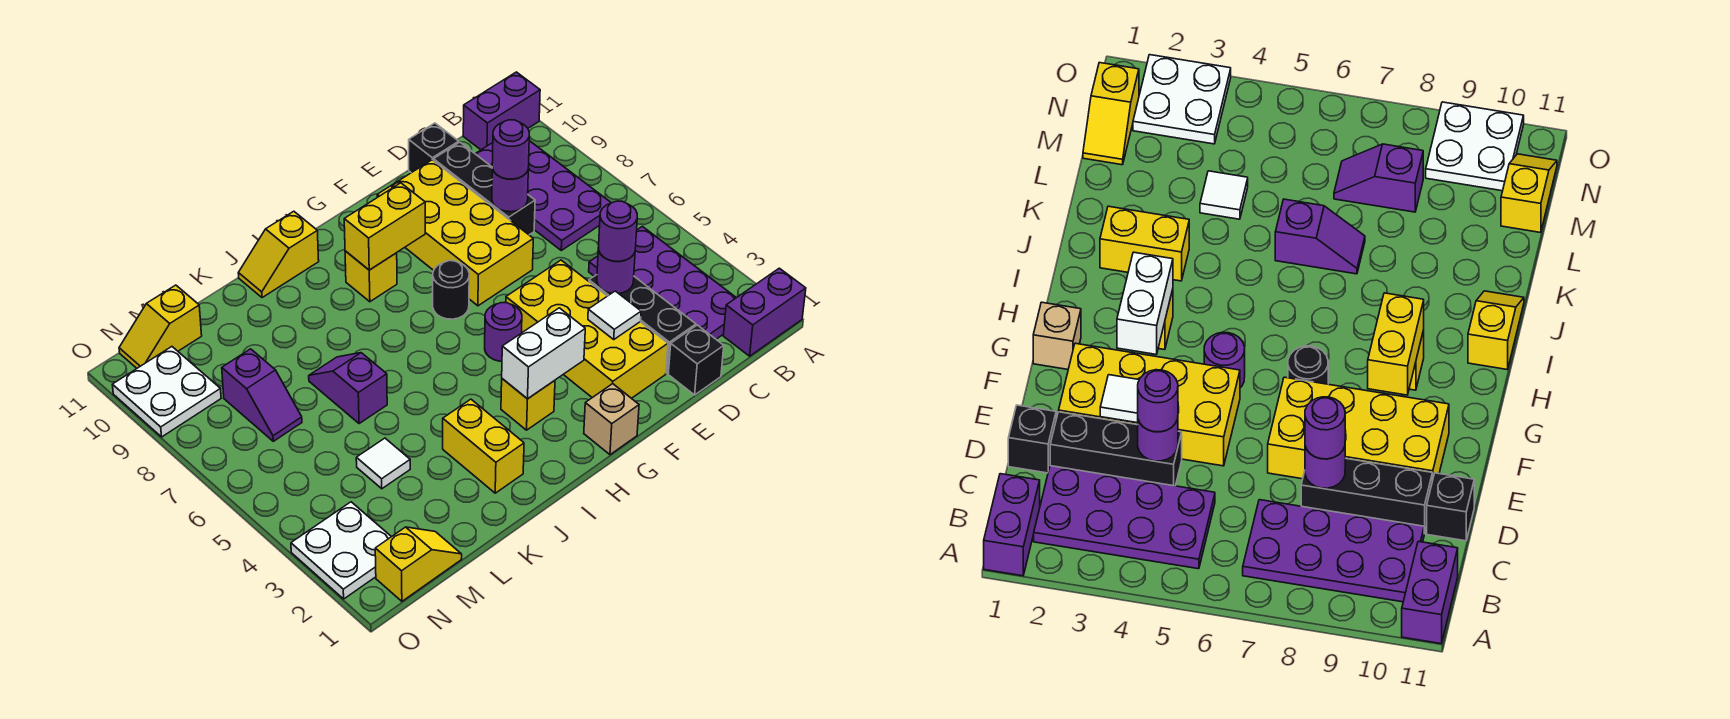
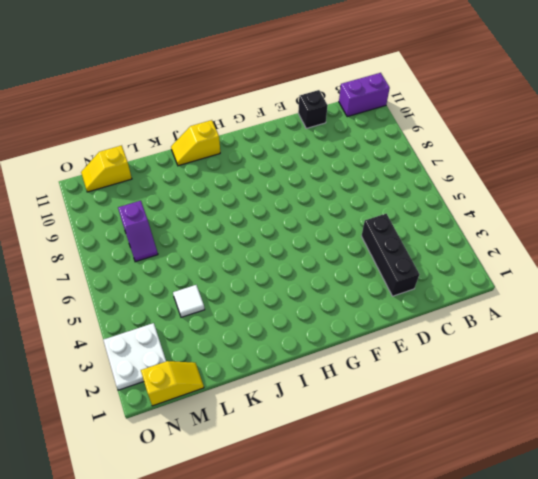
none -> purple brick A1:B1 level 1
none -> purple plate B2:C5 level 1
none -> purple plate B7:C10 level 1
none -> black brick D1 level 1

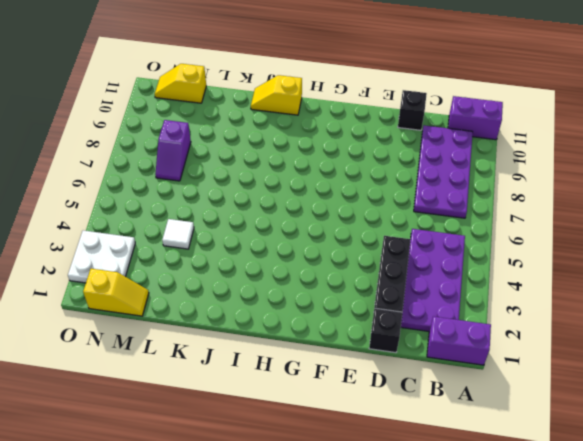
none -> black brick D8:D10 level 1
none -> yellow brick E2:F5 level 1
none -> yellow brick E7:F10 level 1
none -> tan brick G1 level 1

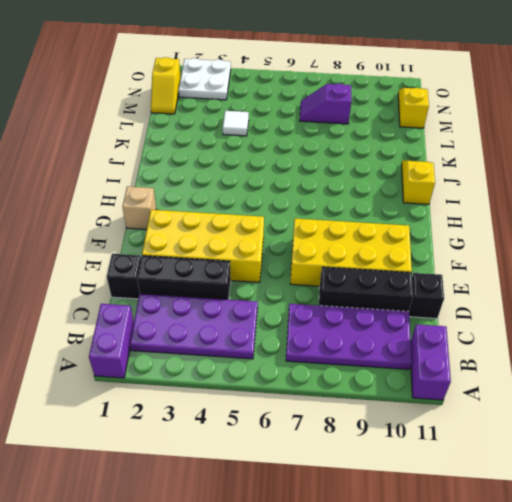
none -> purple round brick G5 level 1
none -> black round brick G7 level 1
none -> yellow brick H3 level 1
none -> yellow brick H9 level 1

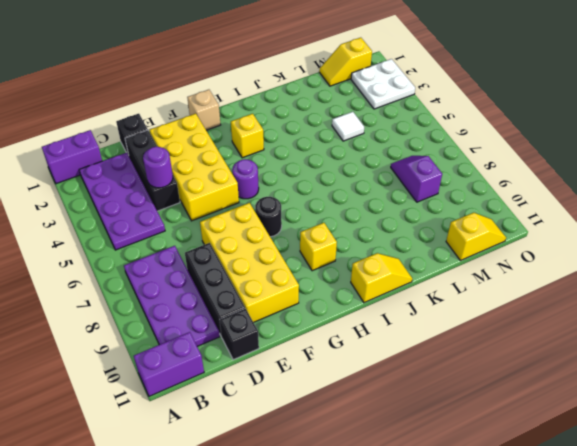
none -> yellow brick J2:J3 level 1
none -> purple slope K6:K7 level 1 top 6
none -> white plate N9:O10 level 1
none -> purple round brick D8 level 2

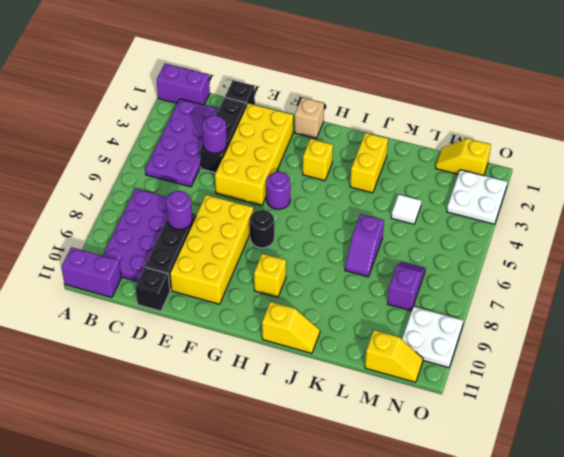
none -> white tile E3 level 2
none -> white brick G3:H3 level 2
none -> yellow brick G9:H9 level 2
none -> purple round brick D4 level 3

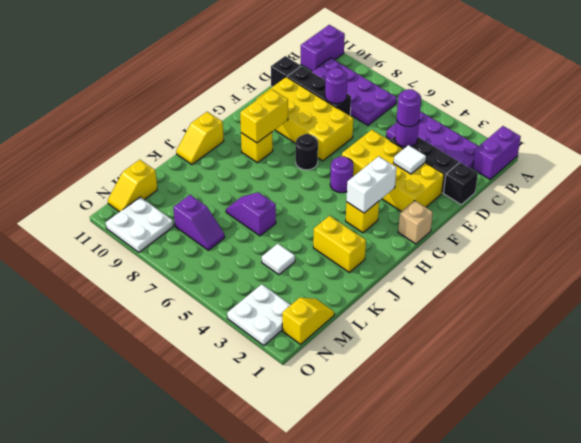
none -> purple round brick D8 level 3

